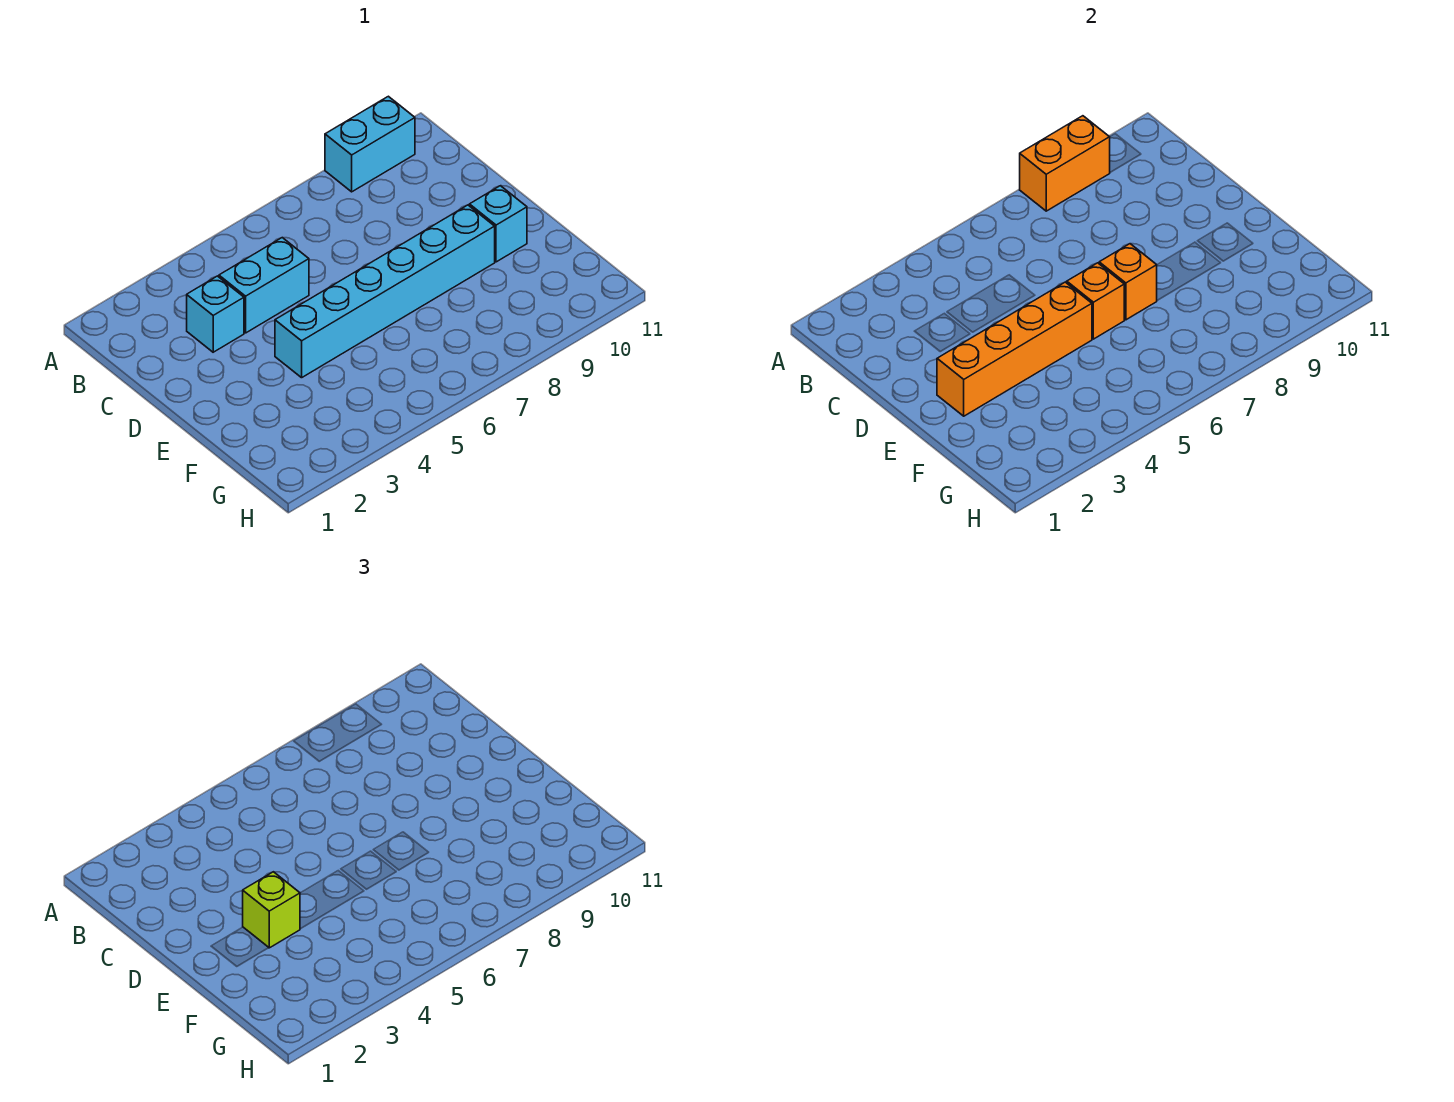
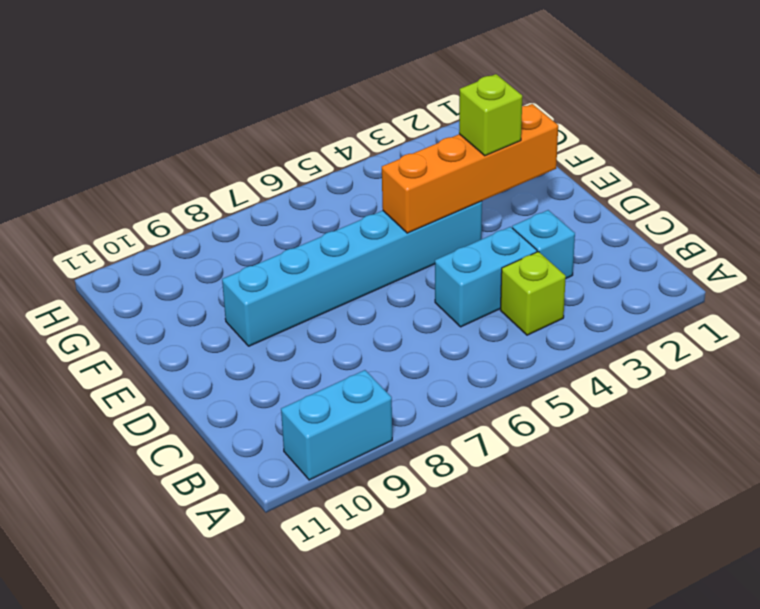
lime brick B4 level 1 -> none
none -> cyan brick E10 level 1
none -> orange brick A8:A9 level 2

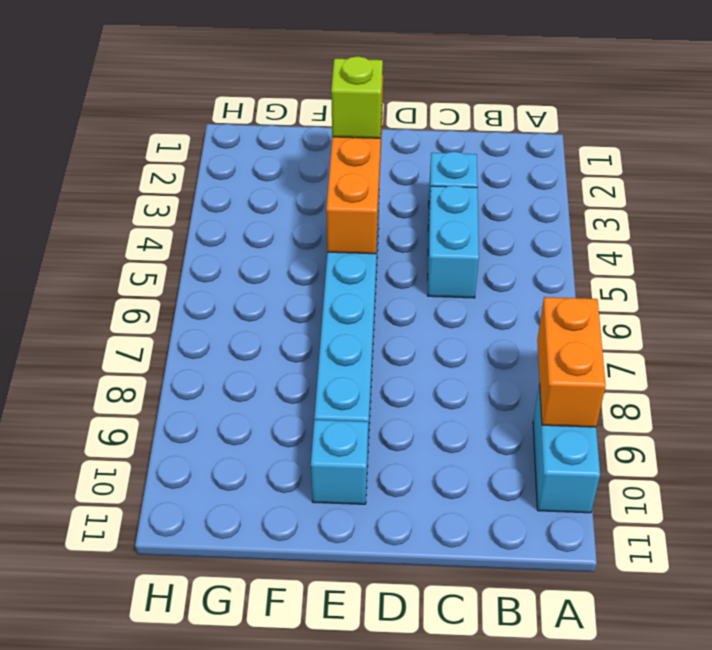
none -> orange brick E6 level 2
none -> orange brick E7 level 2

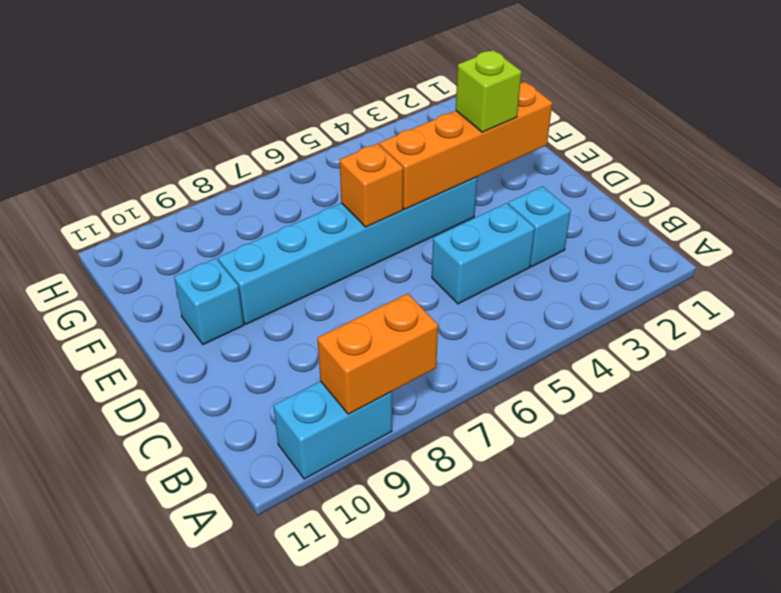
none -> orange brick E7 level 2

